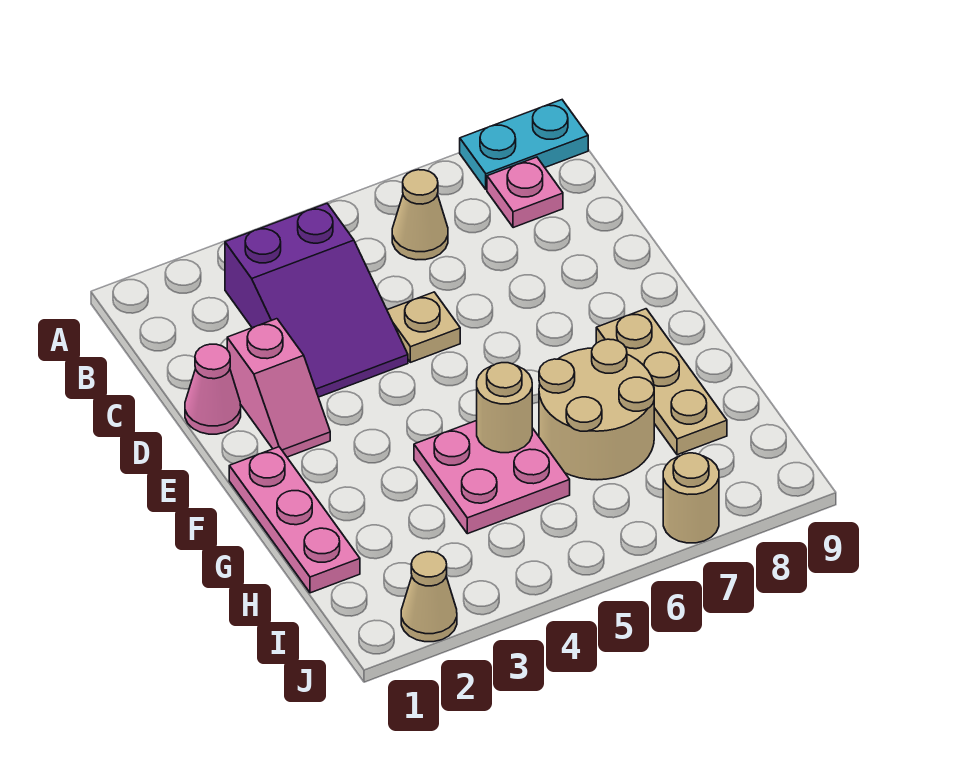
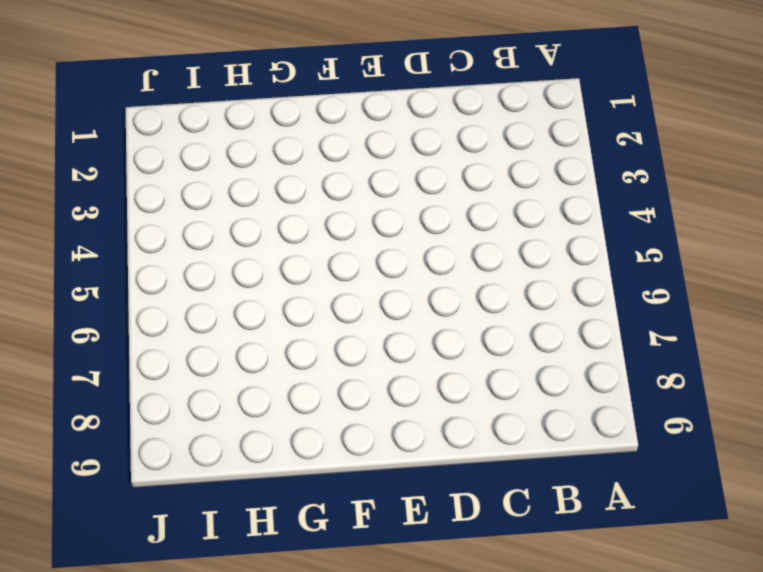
none -> cyan plate A8:A9 level 1
none -> purple slope B3:D4 level 1 top B
none -> tan cone B6 level 1

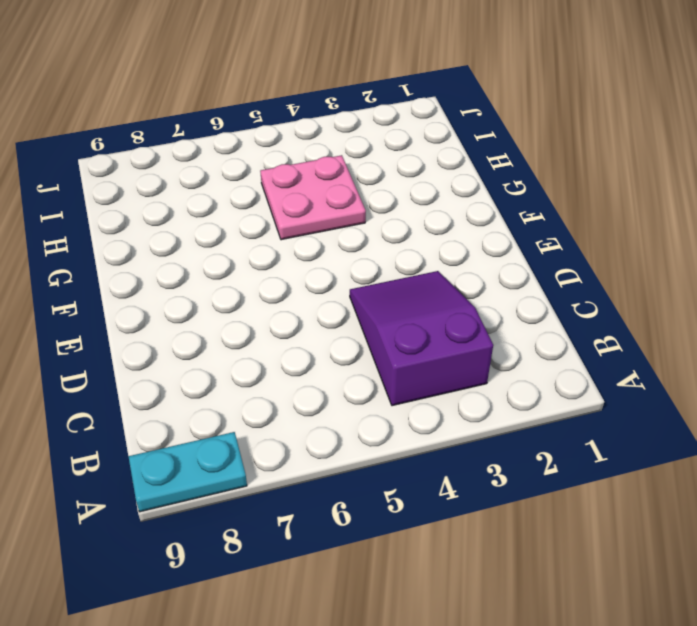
none -> tan cone B6 level 1
none -> pink plate B8 level 1
none -> pink cone D1 level 1

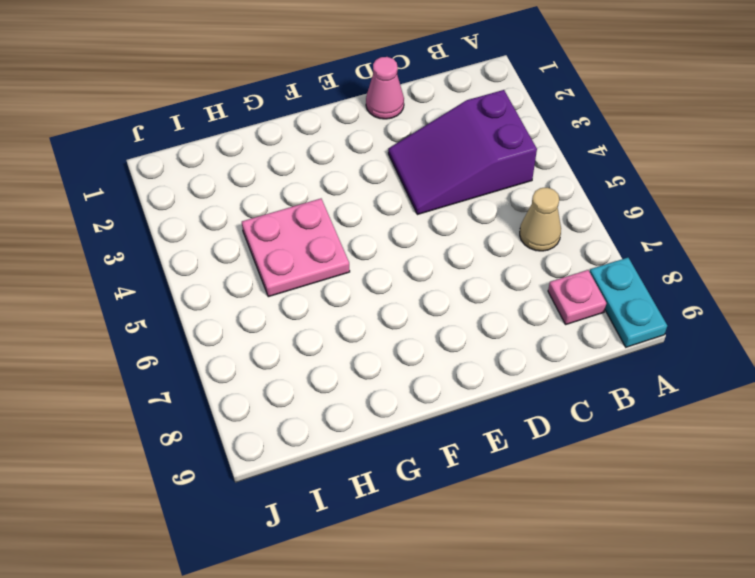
none -> pink slope D2:E2 level 1 top D
none -> tan plate D5 level 1
none -> pink plate F1:H1 level 1

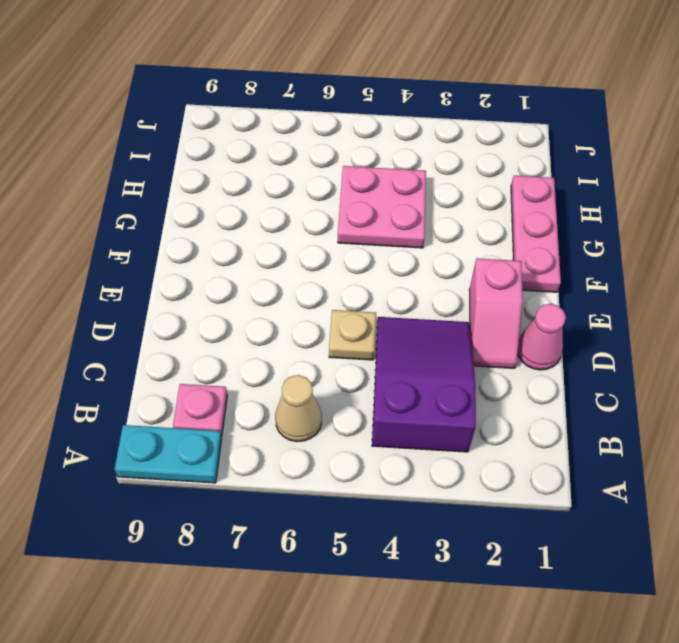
pink slope D2:E2 level 1 top E -> pink slope D2:E2 level 1 top D
none -> tan plate F8:H8 level 1
none -> tan round brick G6:H7 level 1
none -> tan cone J2 level 1

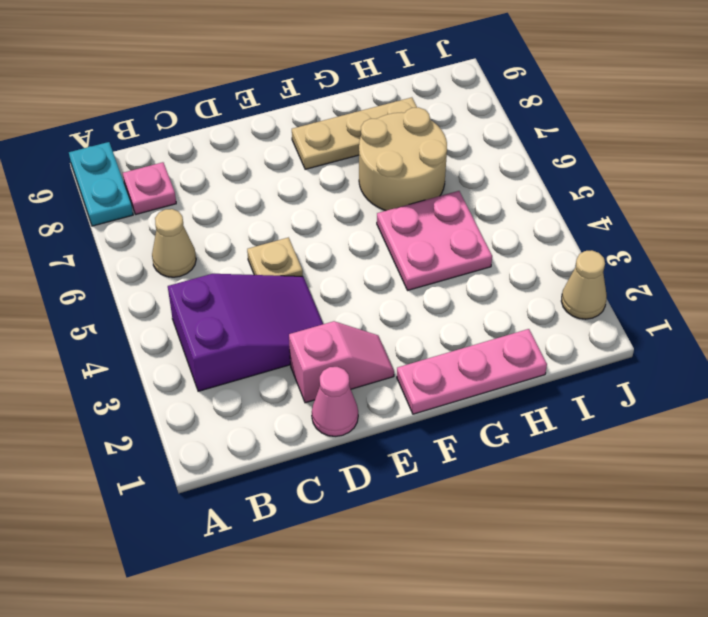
none -> tan round brick J7 level 1
none -> tan round brick G5 level 2

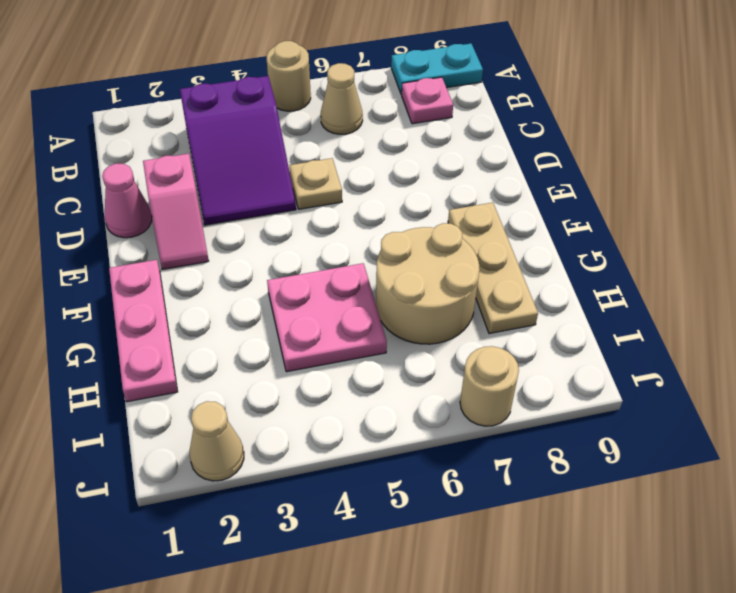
tan round brick A5 level 1 -> tan round brick G5 level 2

